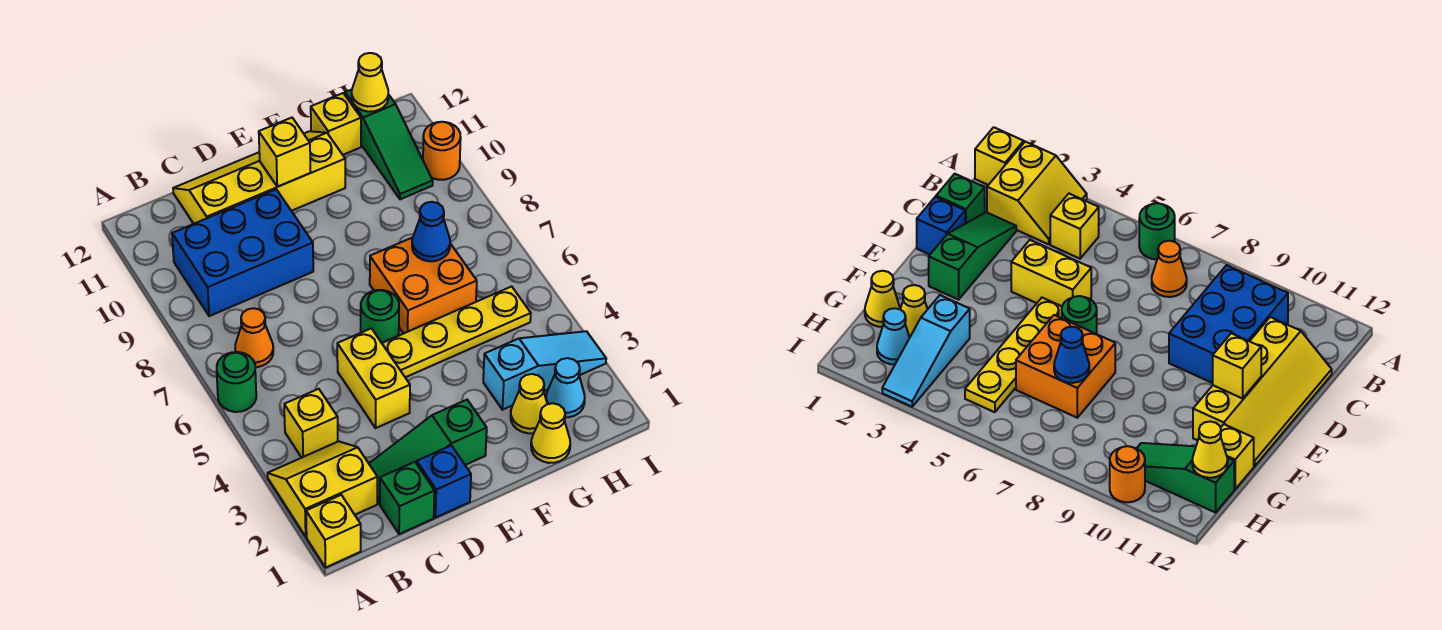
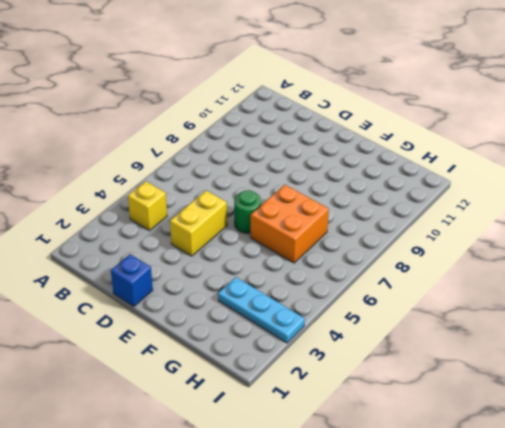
cyan plate G3:I3 level 1 -> cyan slope G3:I3 level 1 top G
none -> yellow brick A1 level 1
none -> yellow slope A2:B3 level 1 top 2
none -> green round brick A6 level 1

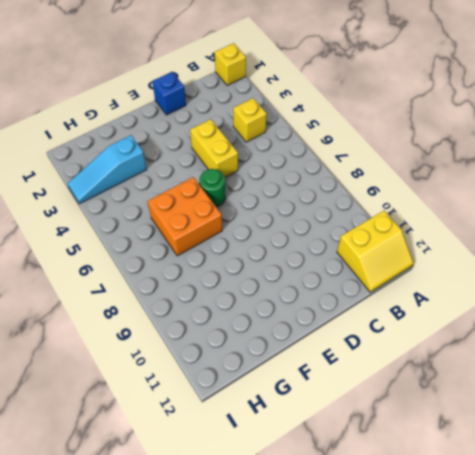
yellow slope A11:B12 level 1 top 11 -> yellow slope A2:B3 level 1 top 2
none -> green round brick A6 level 1
none -> orange cone B7 level 1
none -> blue brick B9:D10 level 1

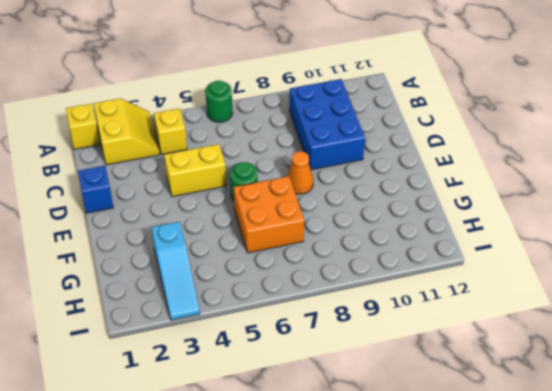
orange cone E8 level 1 -> orange cone B7 level 1
none -> green brick C1 level 1
none -> green slope C2:E2 level 1 top E
none -> yellow slope C11:F12 level 1 top 11

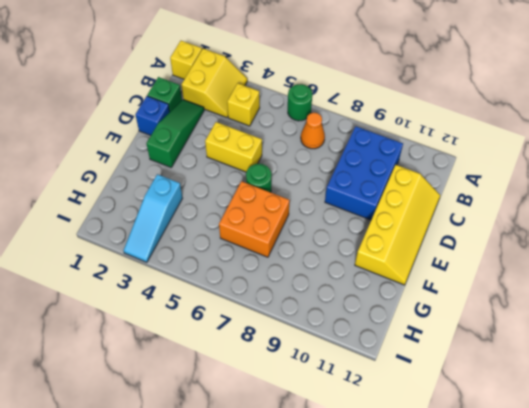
none -> yellow plate E5:H5 level 1
none -> yellow cone G1 level 1
none -> yellow cone G2 level 1

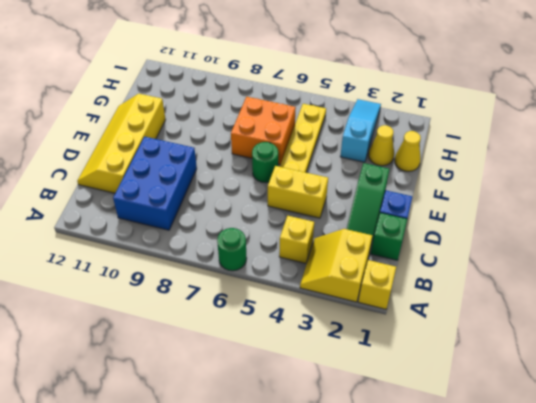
none -> orange cone B7 level 1
none -> yellow brick G12 level 1
none -> cyan cone H2 level 1

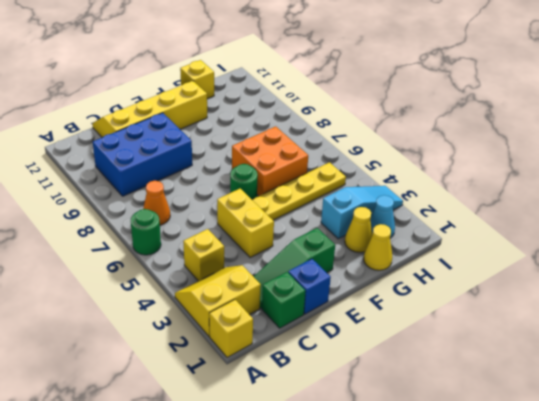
none -> green slope H10:H12 level 1 top 12
none -> orange round brick I10 level 1
none -> yellow brick E11 level 2

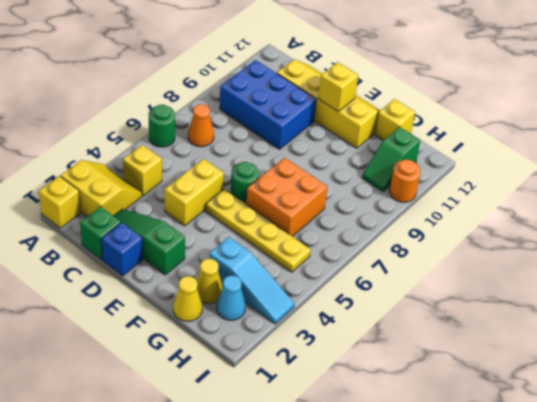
green slope H10:H11 level 1 top 11 -> green slope H10:H12 level 1 top 12
none -> blue cone G7 level 2
none -> yellow cone H12 level 2

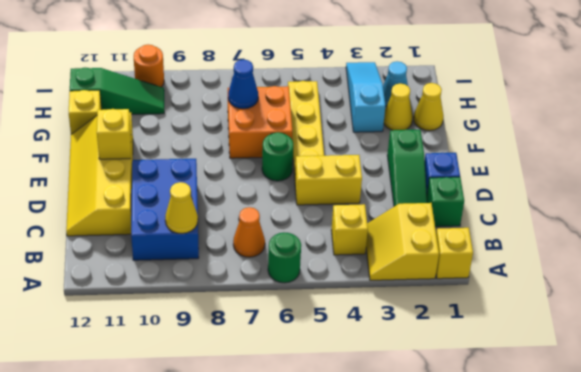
yellow cone B9 level 2 -> yellow cone H12 level 2

